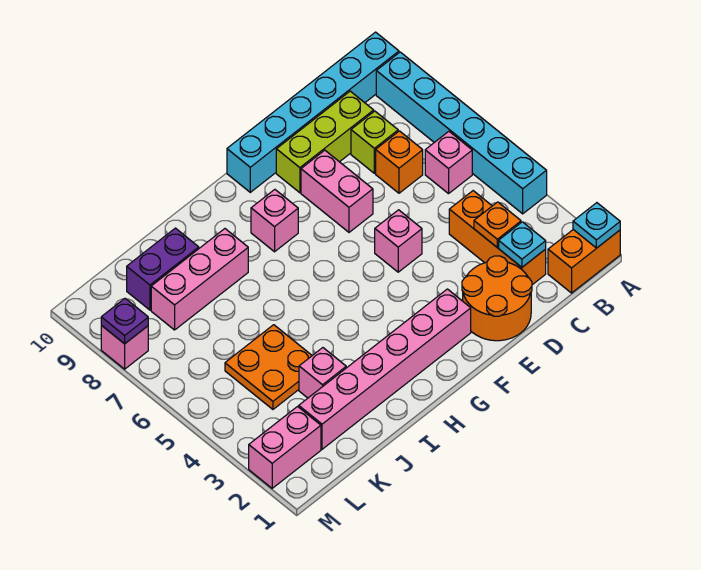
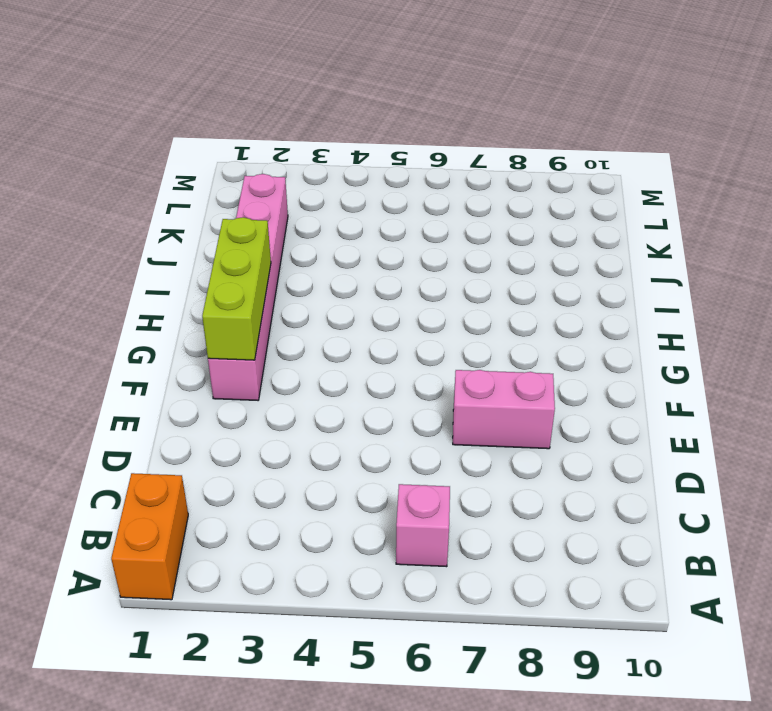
lime brick F2:H2 level 2 -> lime brick C9:E9 level 1
none -> cyan brick A4:A9 level 1
none -> cyan brick A10:F10 level 1
none -> orange brick C2:C4 level 1

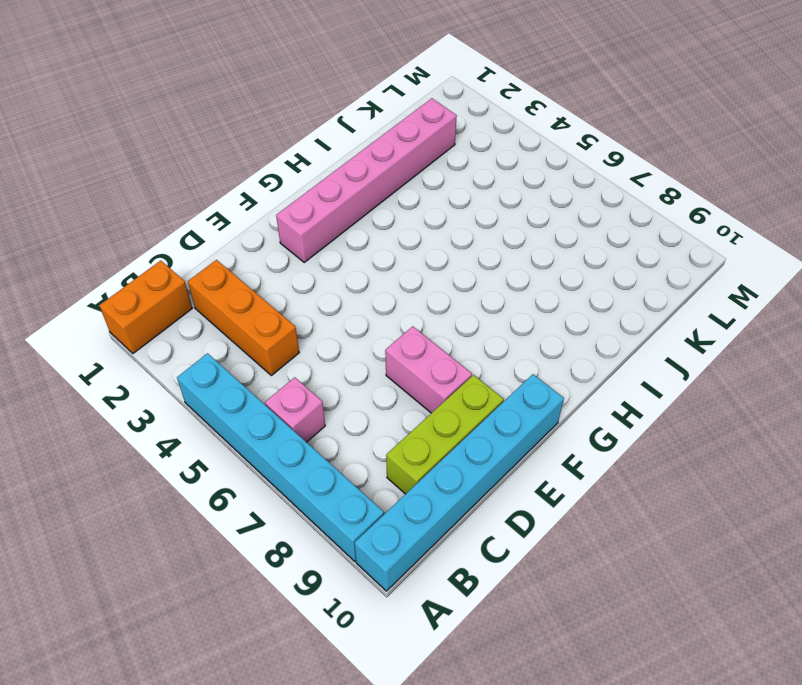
none -> orange brick C7 level 1
none -> lime brick C8 level 1
none -> orange round brick D1:E2 level 1

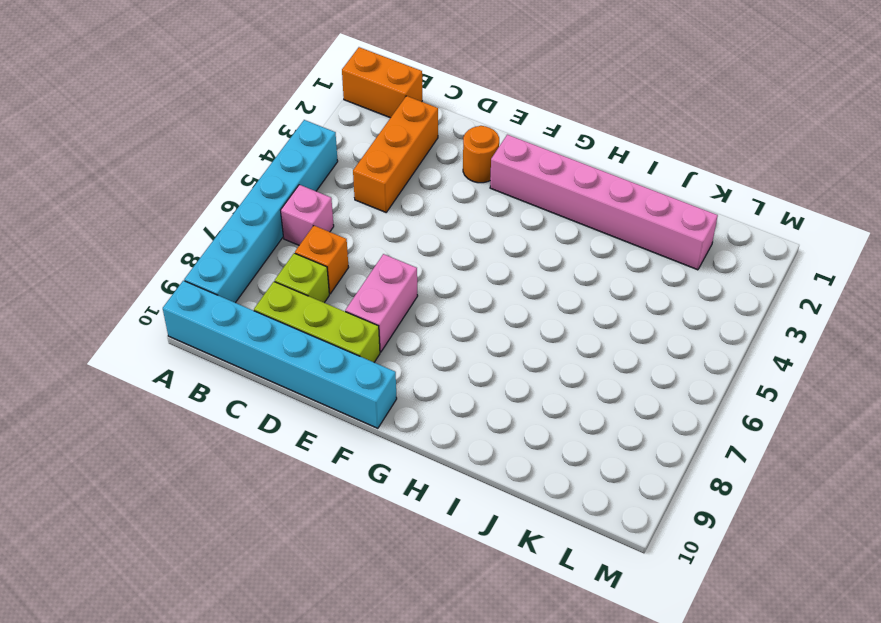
orange round brick E2 level 1 -> orange round brick D1:E2 level 1
none -> pink brick E5 level 1
none -> pink brick G8 level 1
none -> pink brick I8:K8 level 1

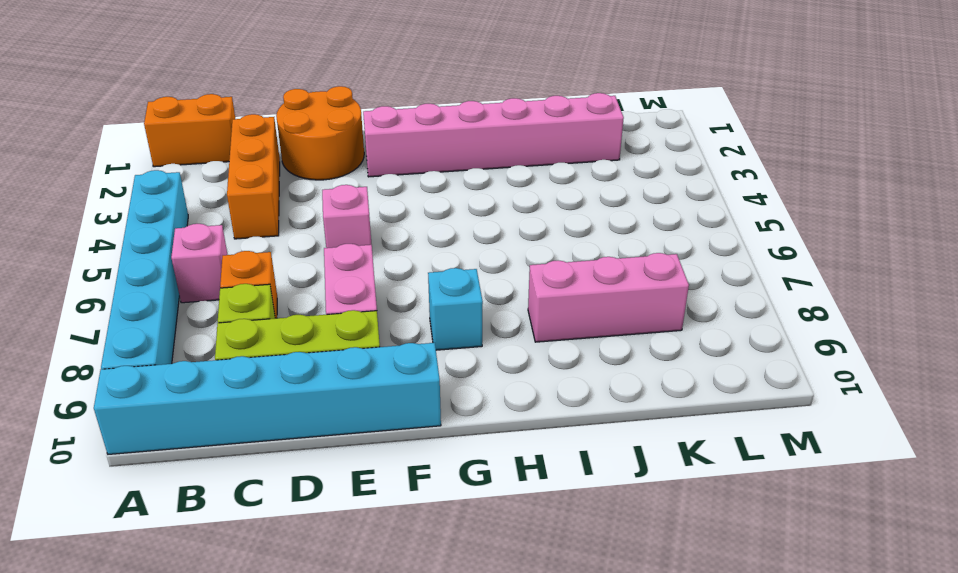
cyan brick G8 level 1 -> pink brick G8 level 1
none -> pink brick J3 level 1
none -> orange plate J4:K5 level 1
none -> purple brick J9:K9 level 1

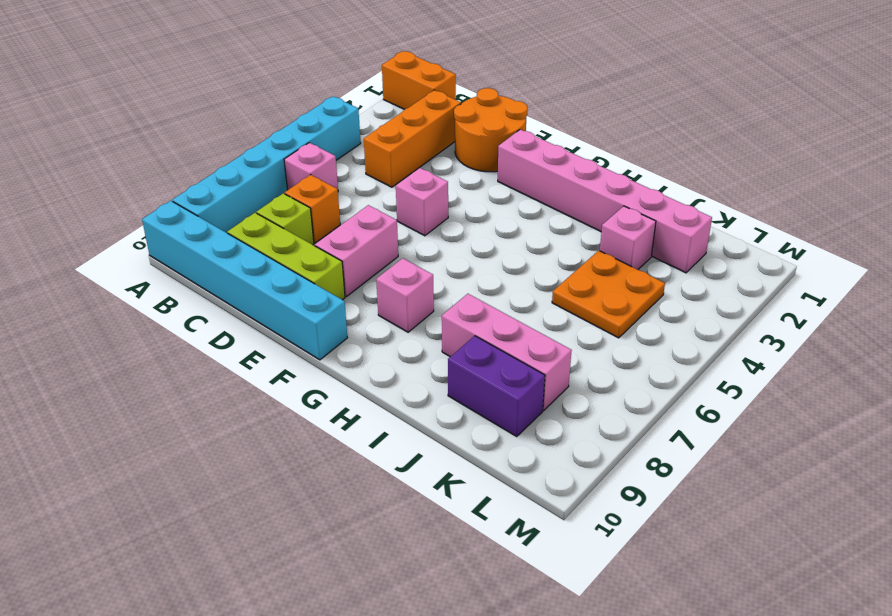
none -> pink brick L2:M2 level 1
none -> pink brick M8 level 1
none -> cyan plate A1 level 2

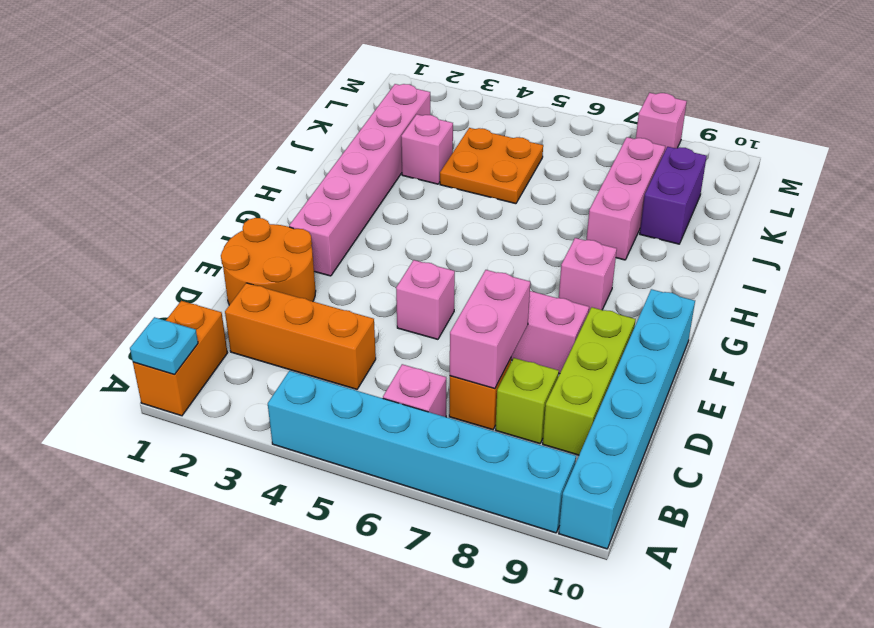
pink brick C7:D7 level 2 -> pink brick L2:M2 level 1
none -> cyan plate C2 level 2
none -> orange plate C3 level 2
none -> purple plate M8 level 2

